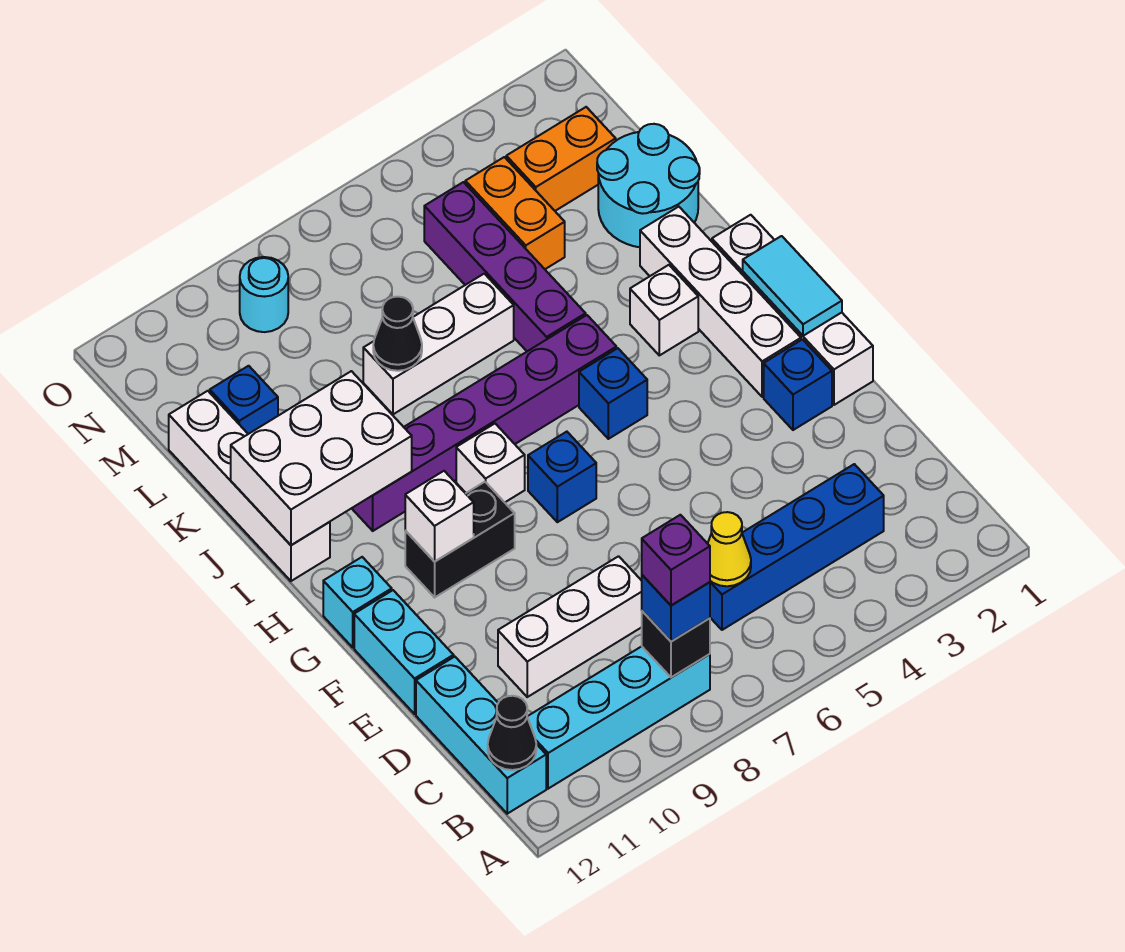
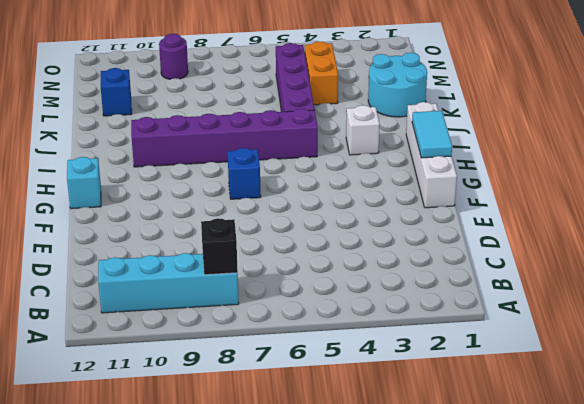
purple round brick N9 level 1 -> cyan round brick N9 level 1
none -> cyan brick B12:D12 level 1
none -> blue brick C3:C6 level 1
none -> white brick D8:D10 level 1
none -> cyan brick E12:F12 level 1

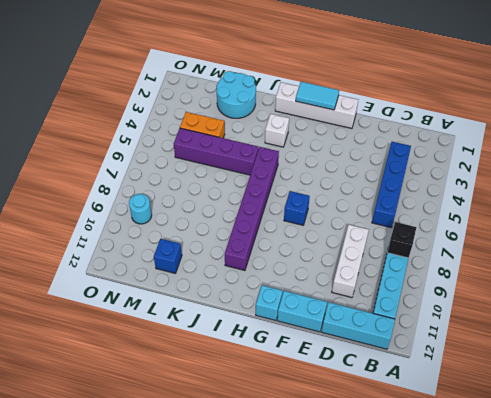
none -> blue brick F2 level 1
none -> white brick G2:J2 level 1
none -> black brick G9:G10 level 1
none -> blue brick H5 level 1

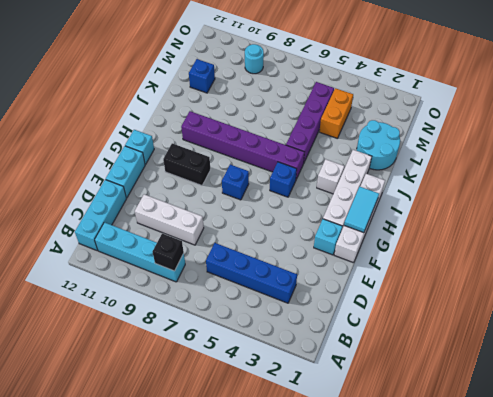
cyan brick F2 level 1 -> blue brick F2 level 1
none -> white brick H8 level 1
none -> white brick I12:L12 level 1
none -> white brick K6:K8 level 1
none -> orange brick M2:M3 level 1

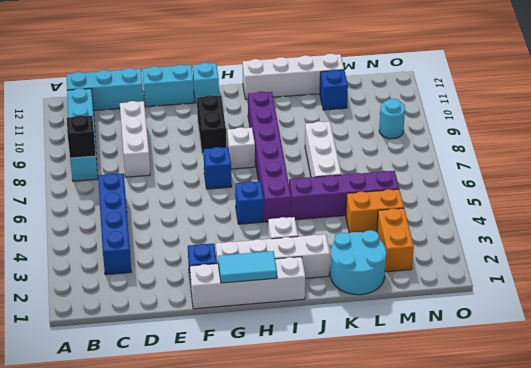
none -> black cone B12 level 2
none -> yellow cone C6 level 2
none -> white brick G10 level 2
none -> white brick I10:J12 level 2

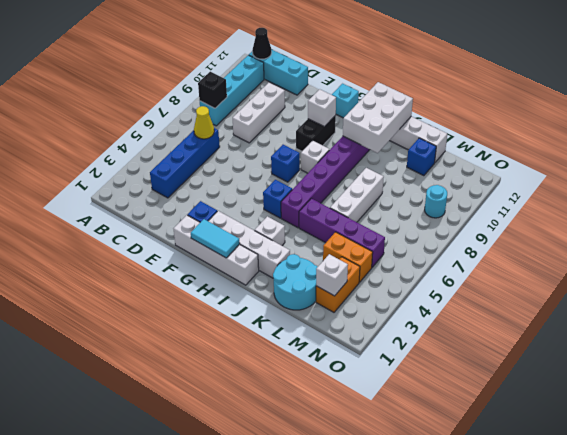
white brick M2 level 2 -> none
none -> cyan brick E12:F12 level 1
none -> black cone K8 level 2
none -> blue brick B8 level 3
none -> purple brick B8 level 4

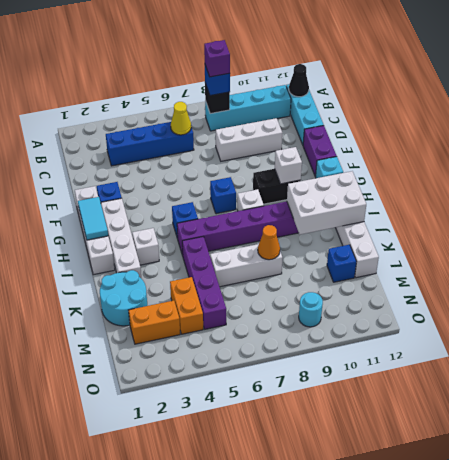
purple brick E12:F12 level 1 -> cyan brick E12:F12 level 1
orange cone K8 level 2 -> black cone K8 level 2

